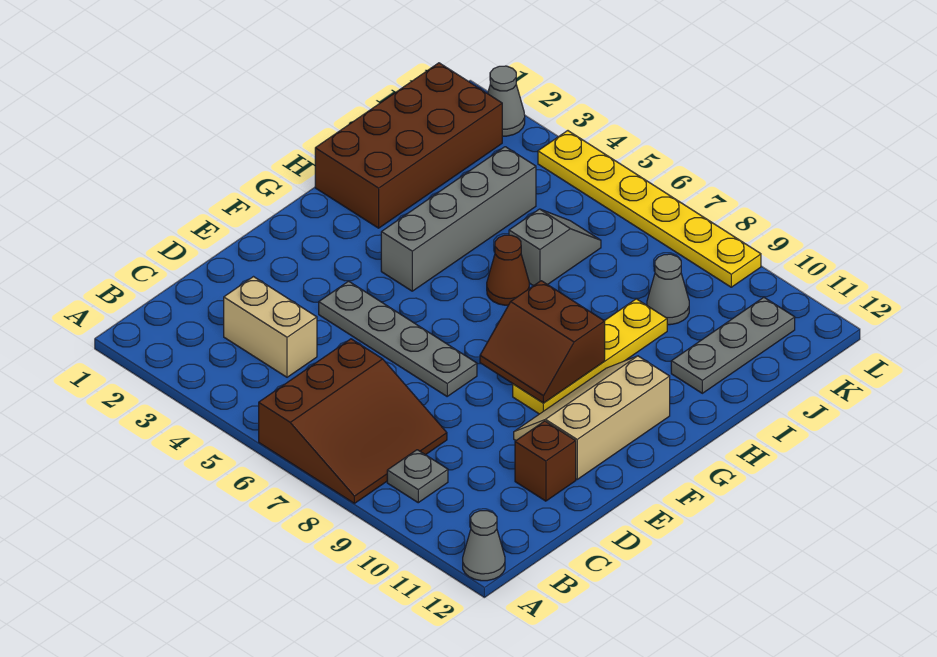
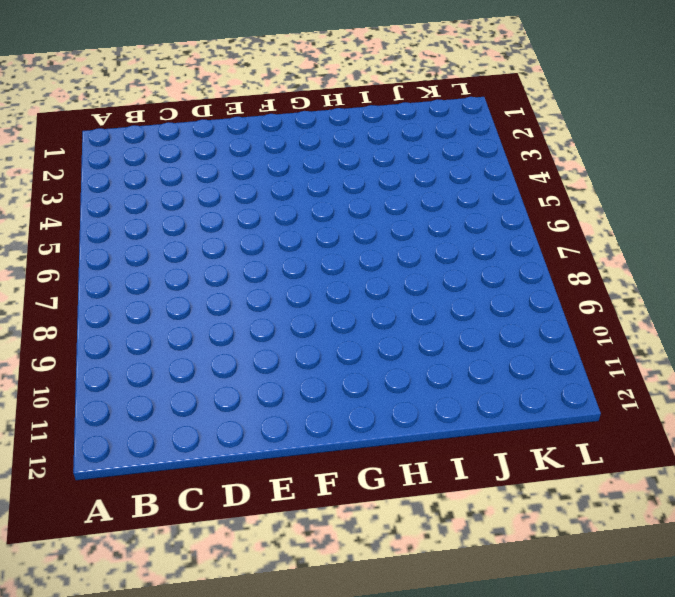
none -> brown slope A6:C8 level 1 top 6
none -> grey cone A12 level 1
none -> grey plate B9 level 1

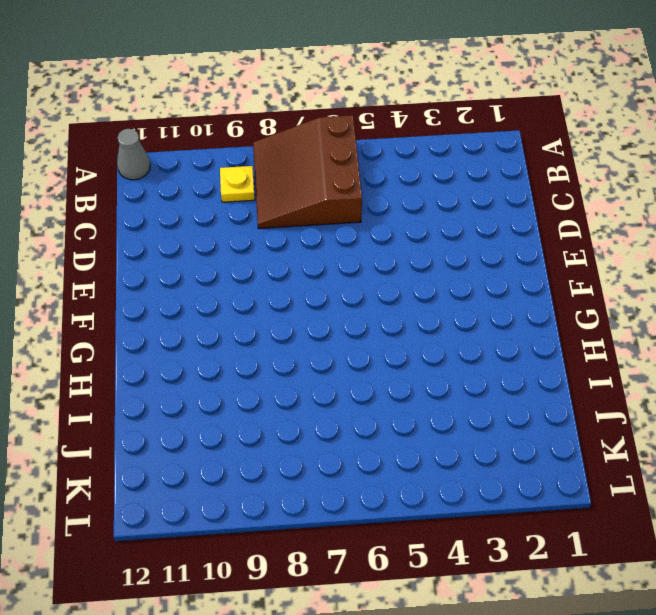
yellow plate B9 level 1 -> grey plate B9 level 1
none -> tan brick C3:C4 level 1
none -> brown brick D11 level 1
none -> grey plate E4:E7 level 1

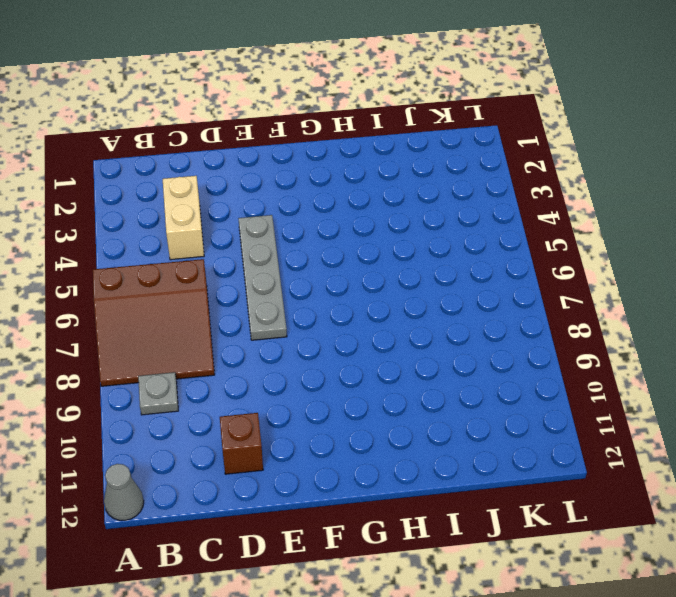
none -> tan slope E10:G11 level 1 top 11
none -> yellow plate F9:I9 level 1
none -> grey brick G4:J4 level 1

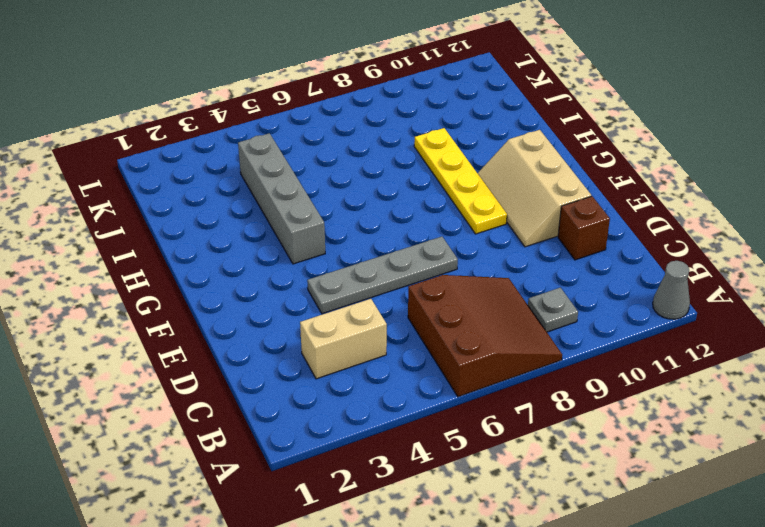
none -> brown brick H1:K2 level 1
none -> brown cone H6 level 1
none -> grey slope I6:J6 level 1 top I

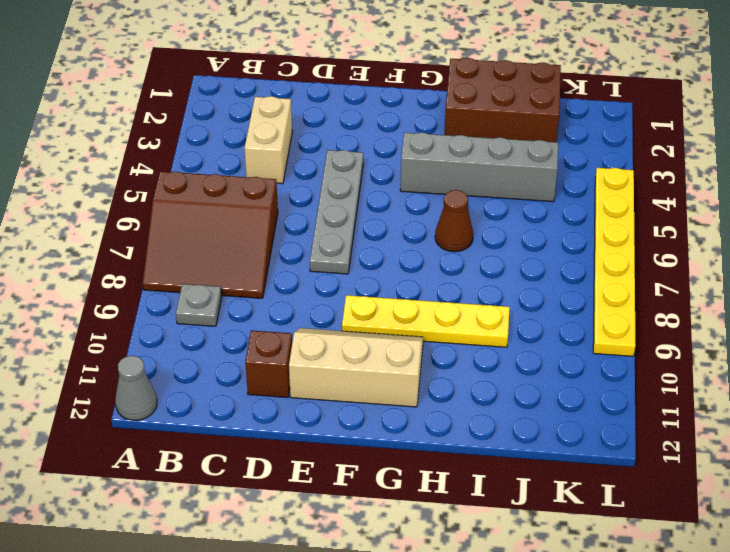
brown brick H1:J2 level 1 -> brown brick H1:K2 level 1
none -> grey slope I6:J6 level 1 top I
none -> grey plate I11:K11 level 1
none -> grey cone J9 level 1

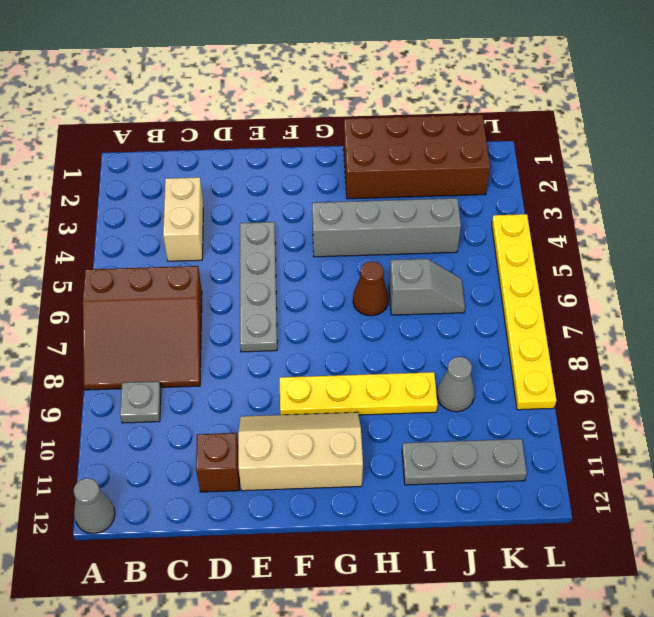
none -> grey cone L2 level 1
none -> brown slope F8:G9 level 2 top G

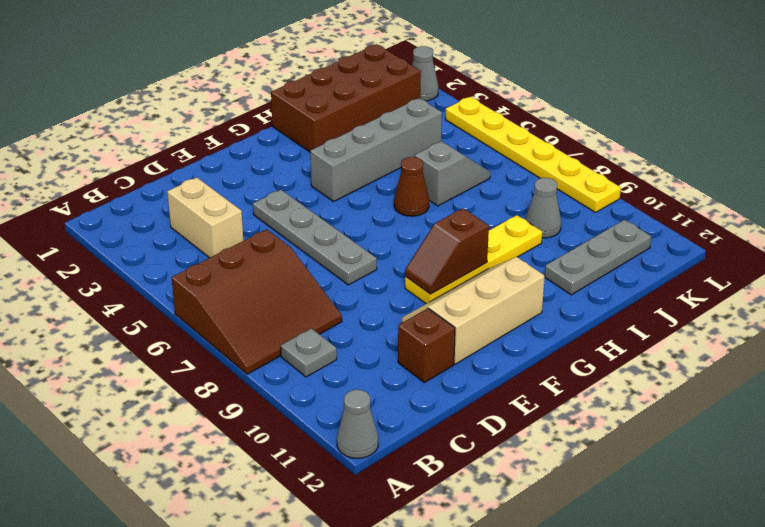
brown slope F9:G9 level 2 top G -> brown slope F8:G9 level 2 top G

